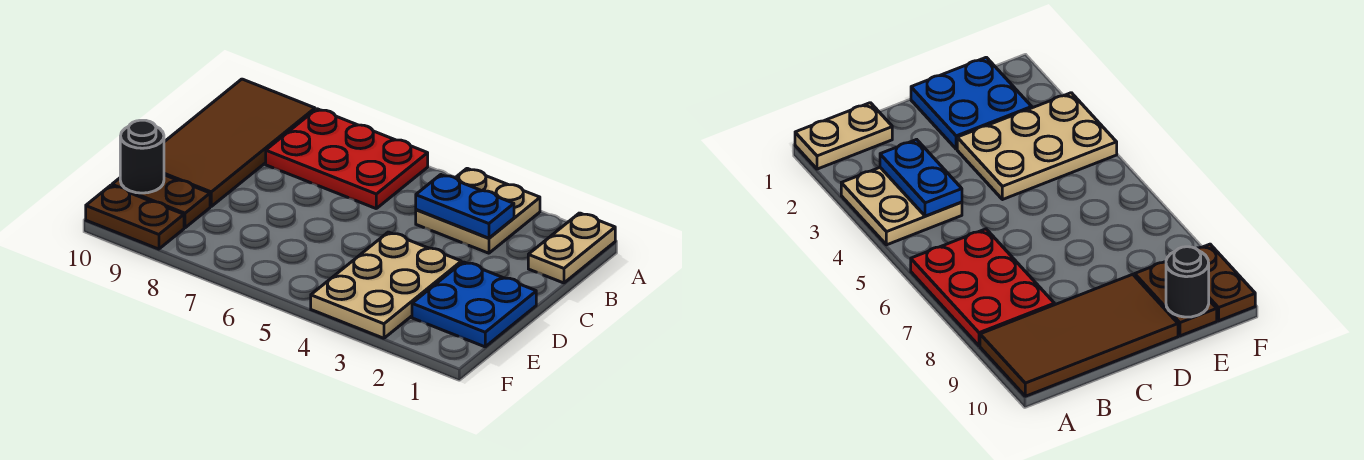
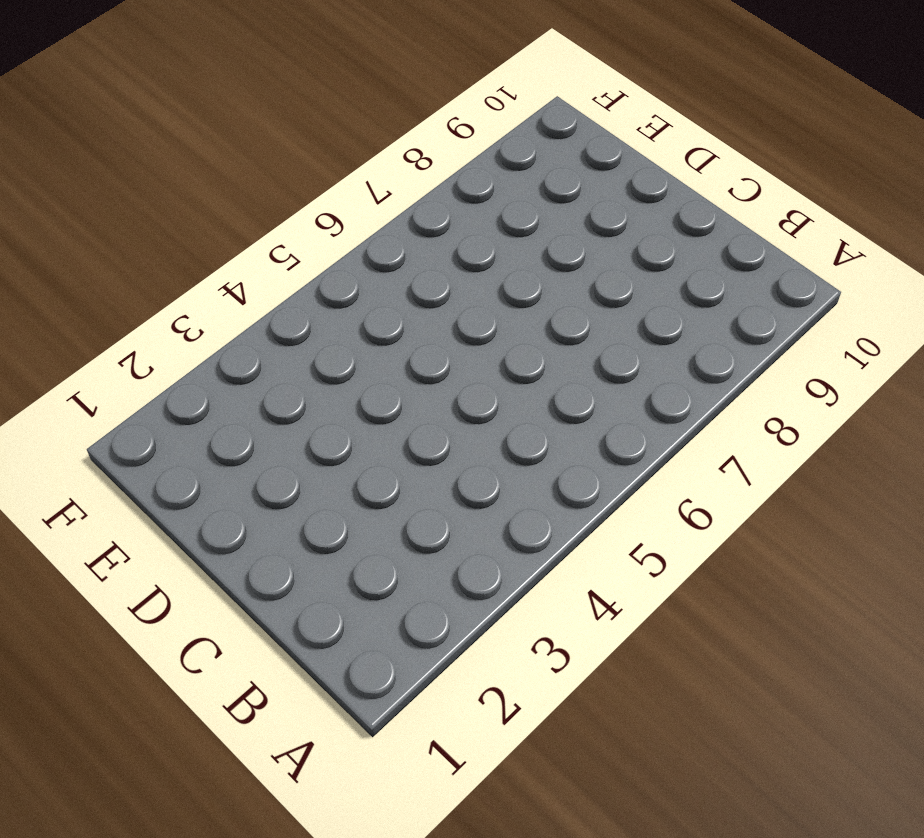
none -> tan plate A1:B1 level 1
none -> tan plate A3:B4 level 1

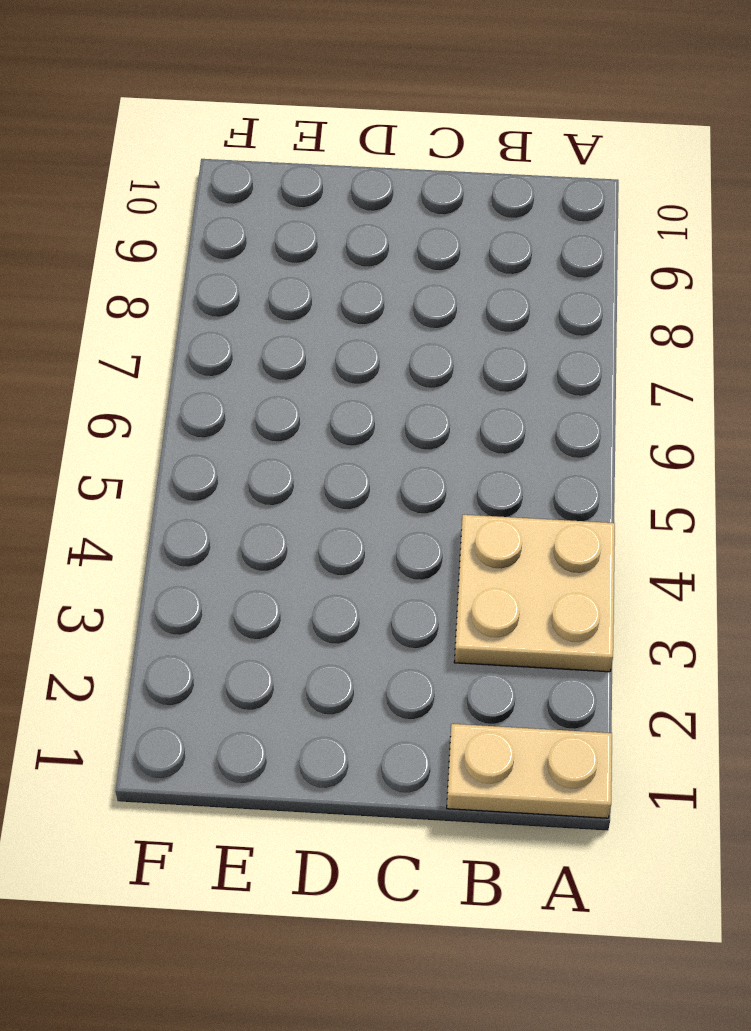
none -> red plate A6:B8 level 1
none -> brown tile A9:D10 level 1

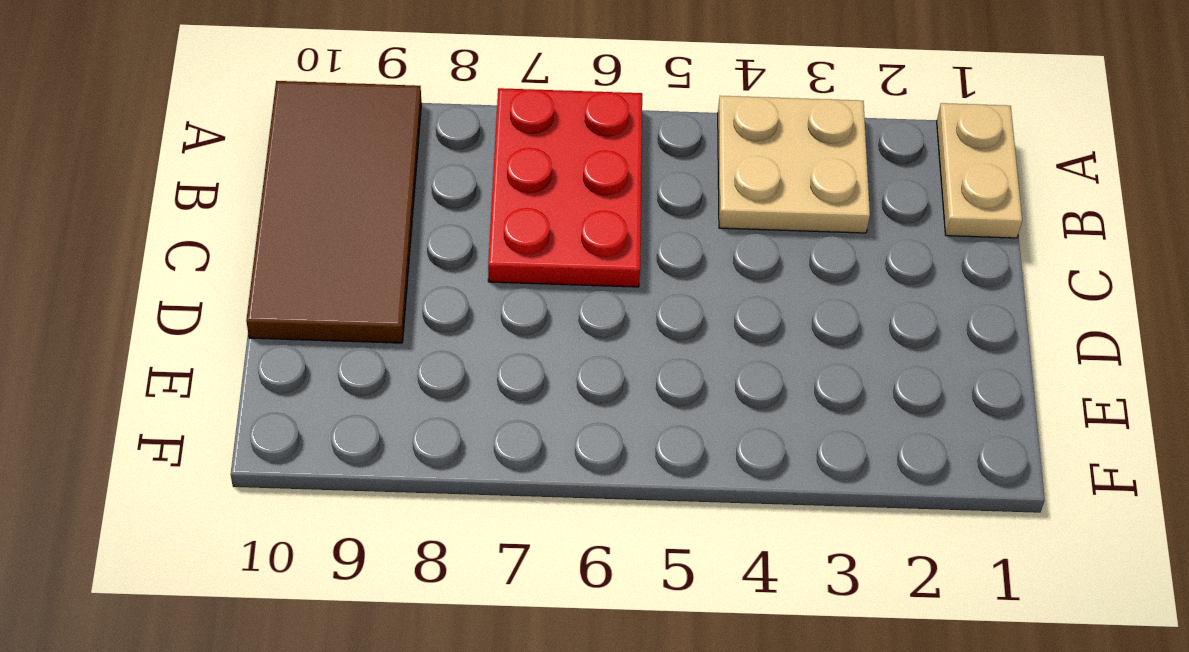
red plate A6:C7 level 1 -> red plate A6:B8 level 1
none -> blue plate D1:E2 level 1
none -> tan plate D3:F4 level 1

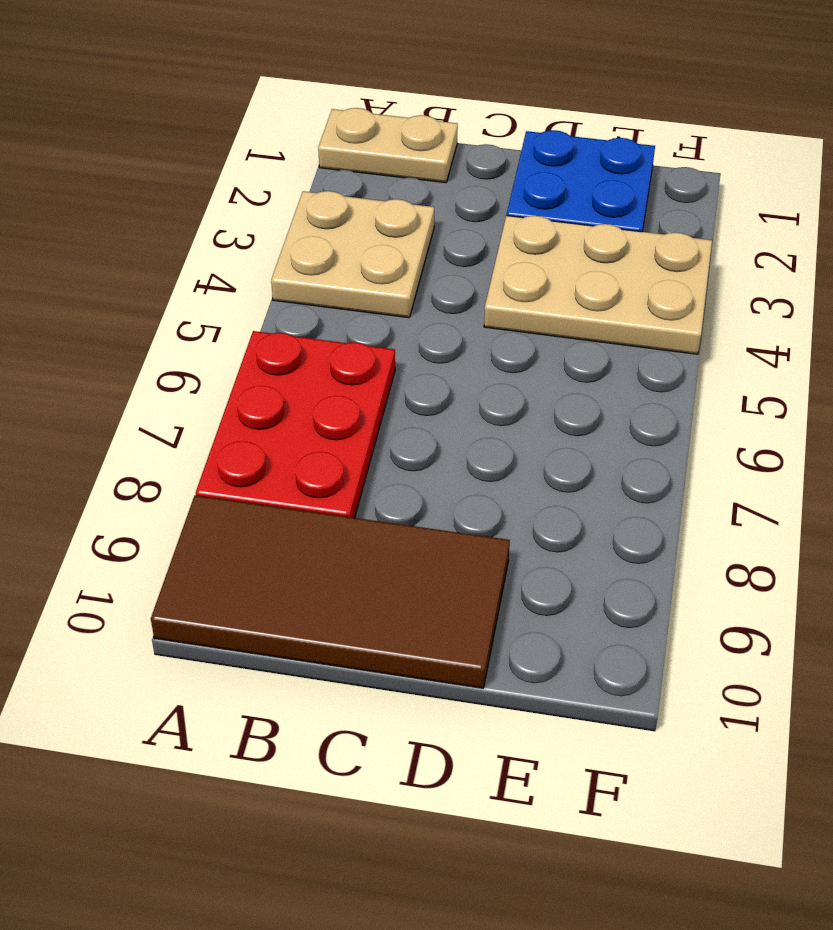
none -> brown plate E9:E10 level 1
none -> brown plate F9:F10 level 1

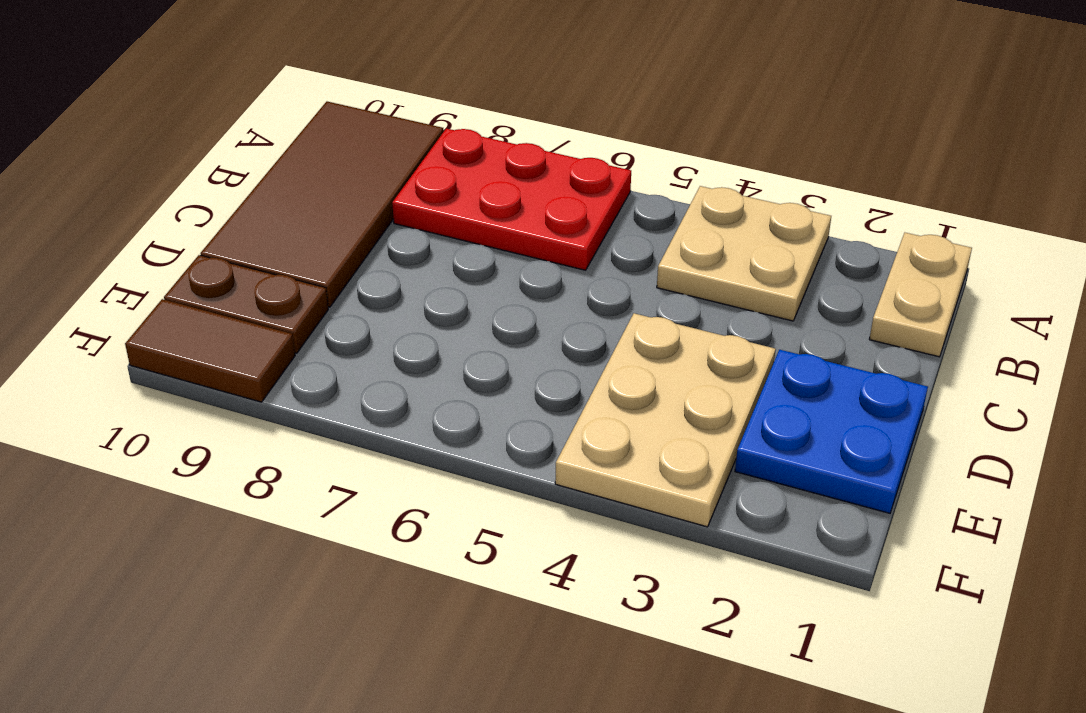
brown tile F9:F10 level 1 -> brown plate F9:F10 level 1
none -> blue plate B3:B4 level 2
none -> black round brick E10 level 2

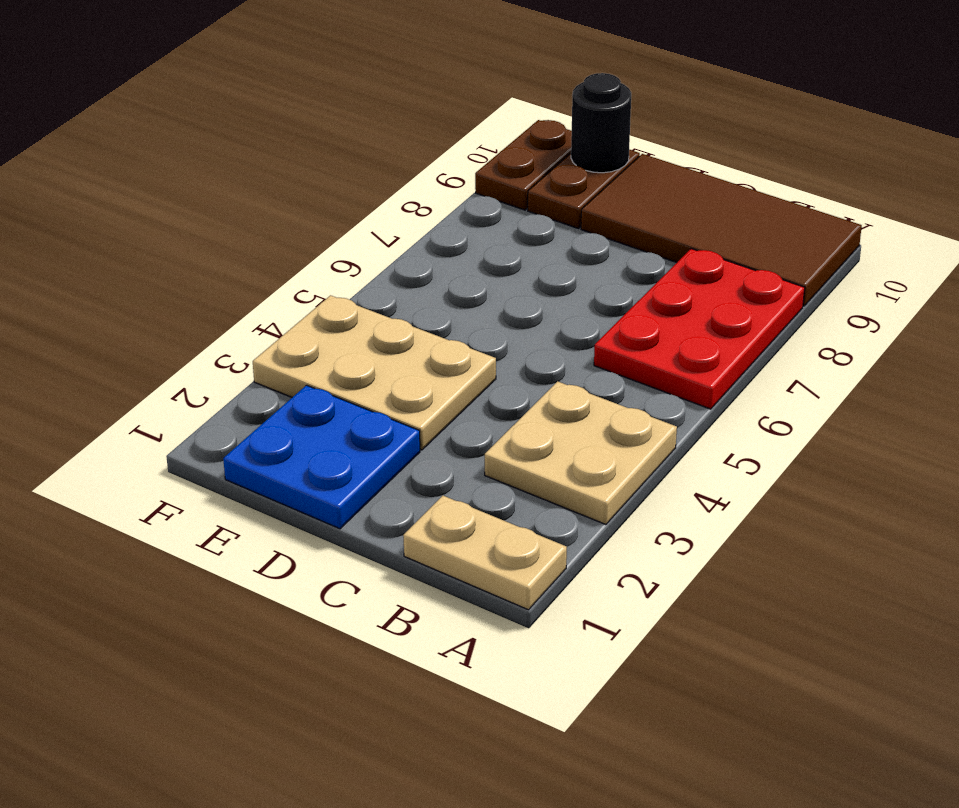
none -> blue plate B3:B4 level 2

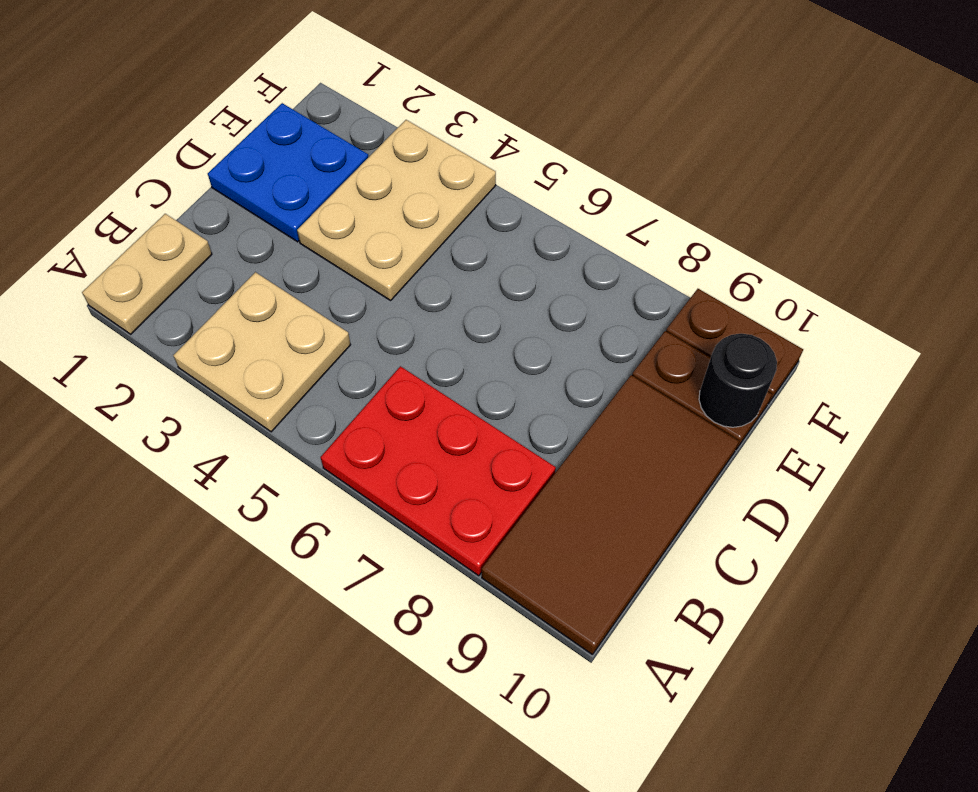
none -> blue plate B3:B4 level 2

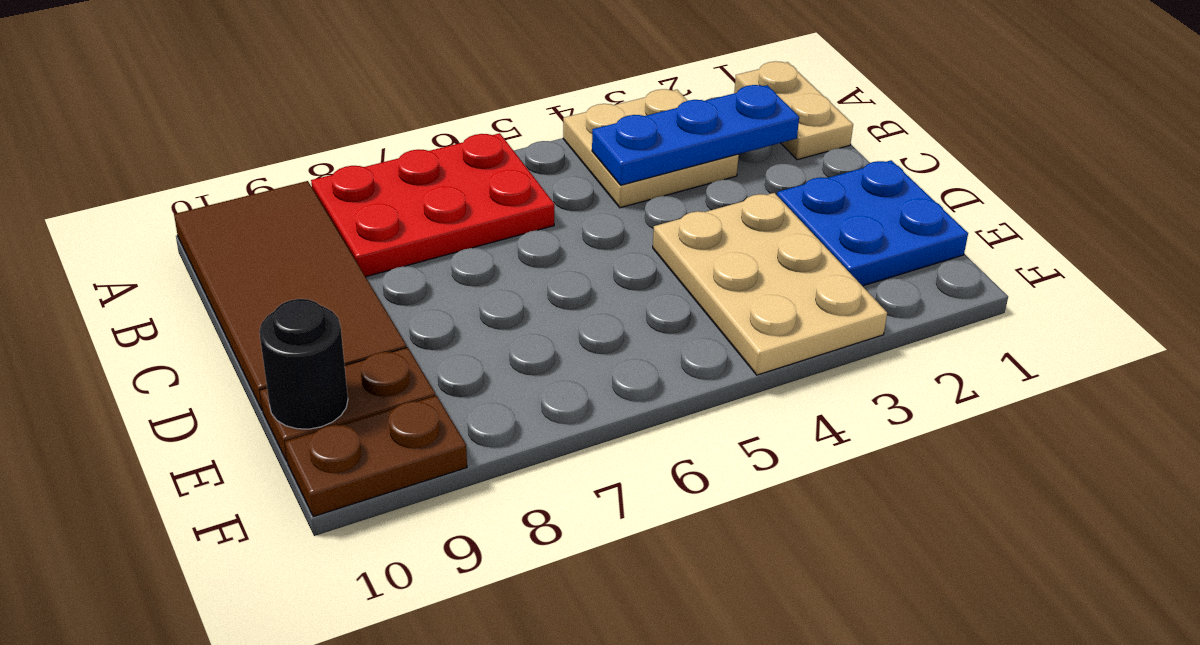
blue plate B2:B4 level 2 -> blue plate B3:B4 level 2

